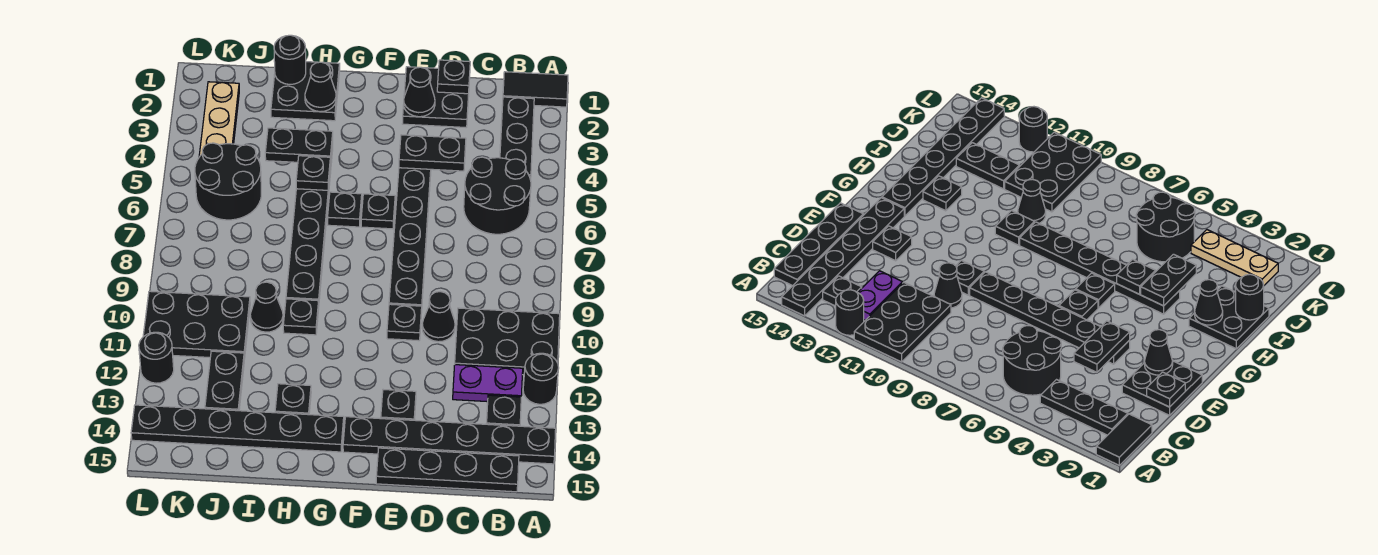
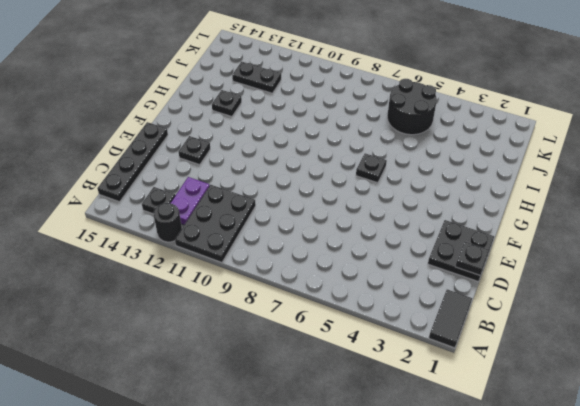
none -> black plate A14:F14 level 1
none -> black plate B2:B4 level 1
none -> black round brick B5:C6 level 1
none -> black cone D10 level 1

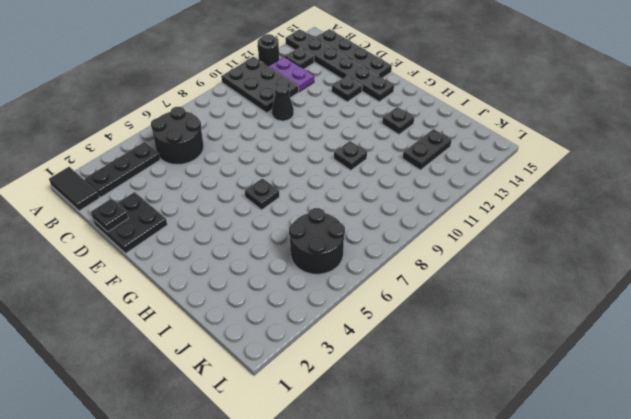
none -> black plate E4:E9 level 1
none -> black plate E10 level 1
none -> black plate F6 level 1
none -> black plate G14:L14 level 1

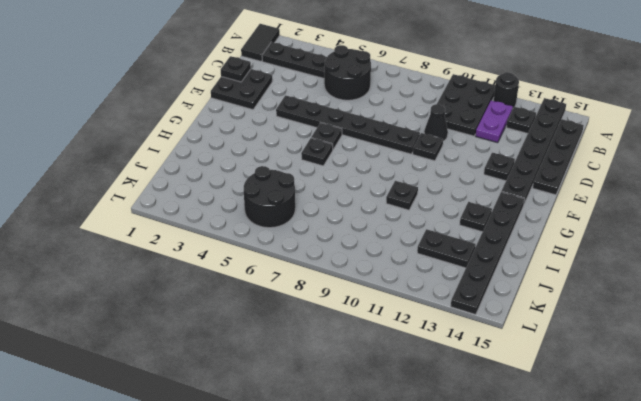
none -> black plate H1:I2 level 1
none -> black plate H4:H9 level 1
none -> black cone I10 level 1
none -> black plate J10:L11 level 1

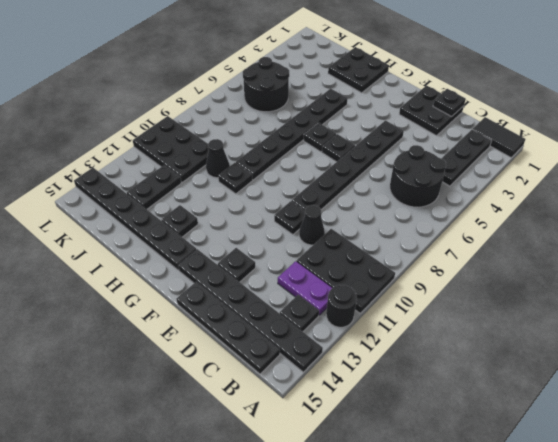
none -> tan plate K2:K4 level 1
none -> black round brick L12 level 1
none -> black plate D4:E4 level 2
none -> black cone E2 level 2

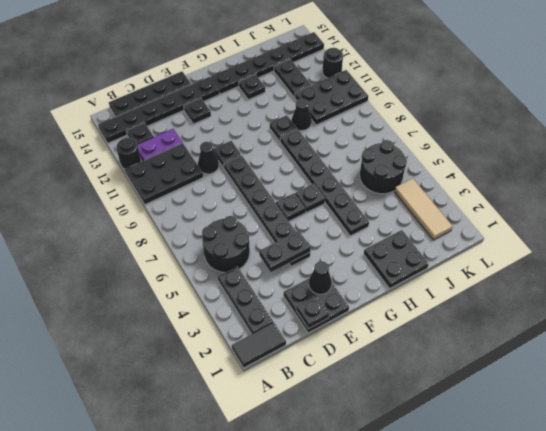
tan tile K2:K4 level 1 -> tan plate K2:K4 level 1
none -> black cone H2 level 2
none -> black plate H4:I4 level 2
none -> black plate H5 level 2
none -> black round brick I1 level 2

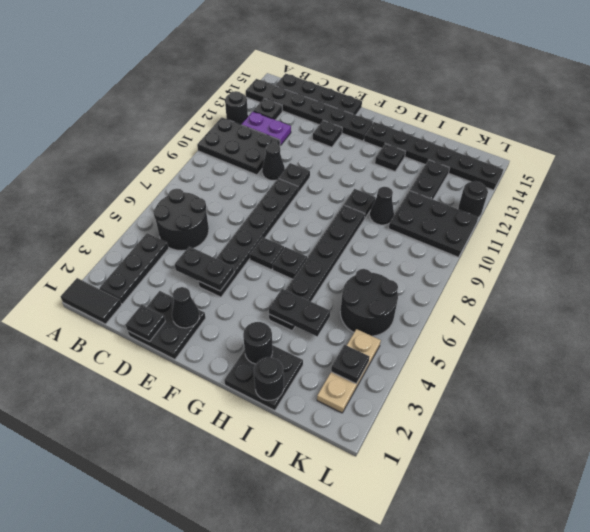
black round brick H2 level 2 -> black cone H2 level 2
black plate K3 level 2 -> black plate H5 level 2

